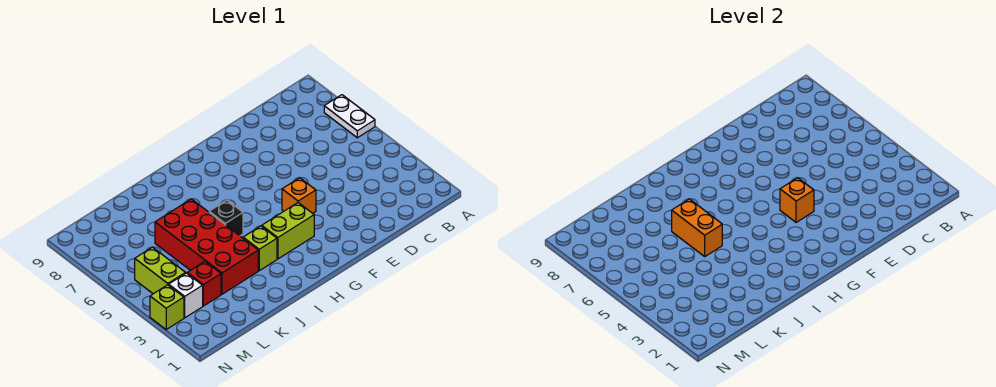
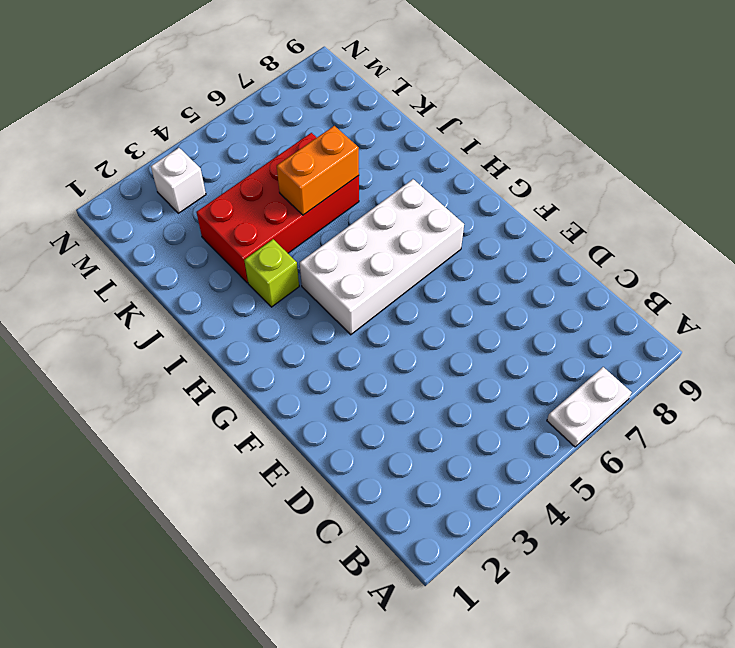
white brick G4:H7 level 1 -> none
none -> orange brick F4 level 1
none -> lime brick G3:H3 level 1
none -> black brick I5 level 1

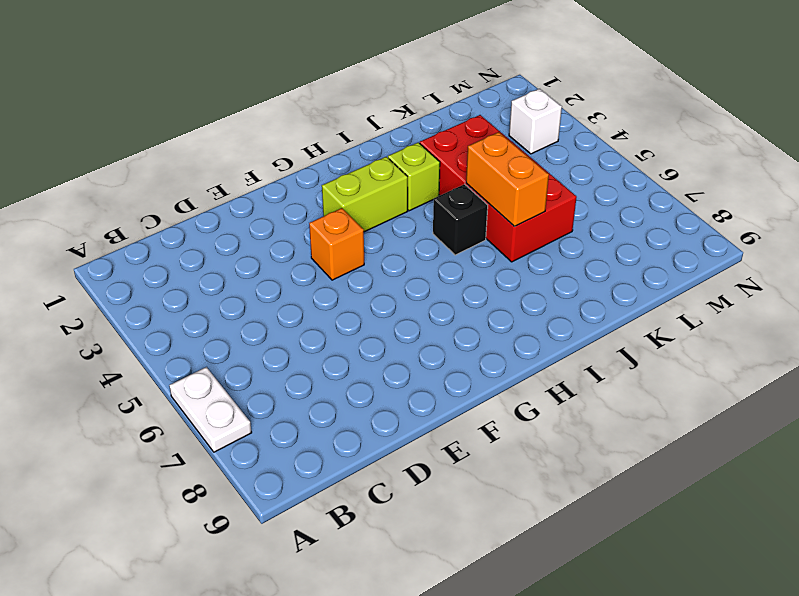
none -> red brick L3 level 1
none -> lime brick M4:M5 level 1
none -> lime brick N3 level 1

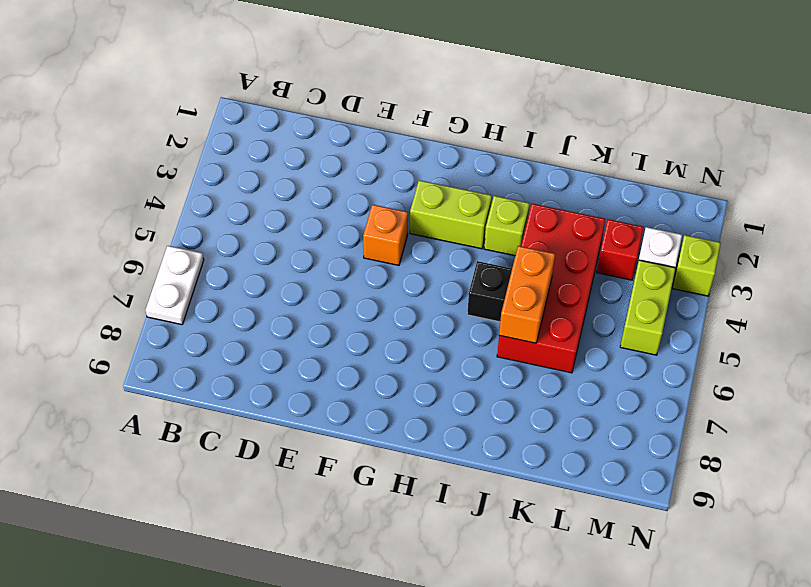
none -> orange brick F4 level 2

